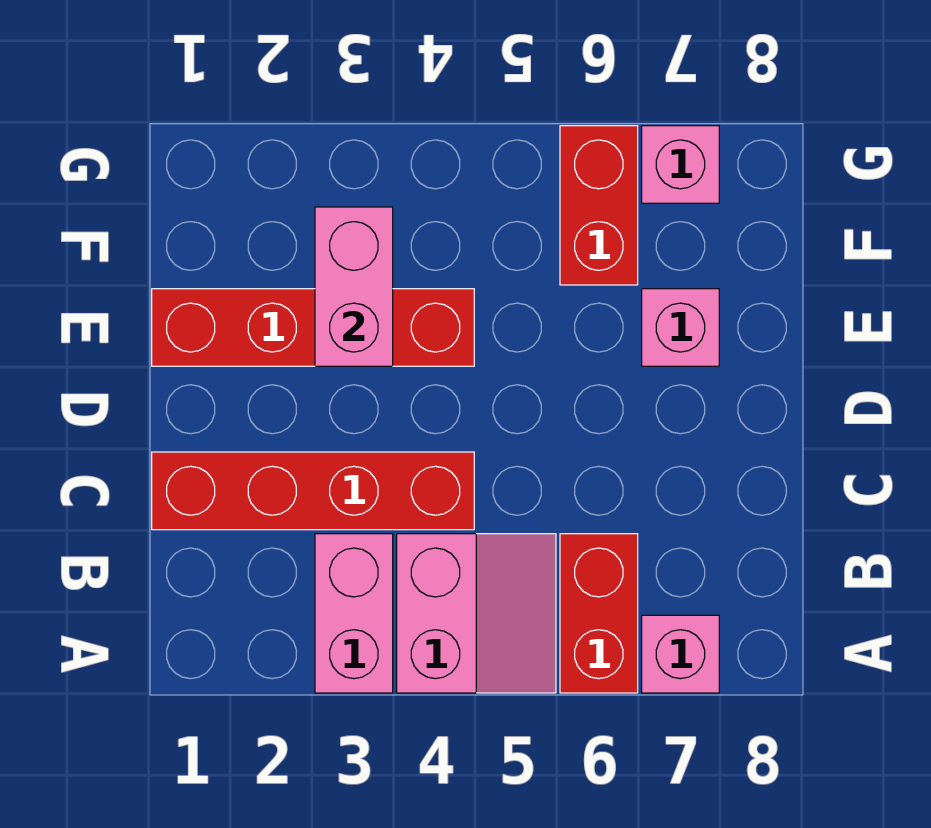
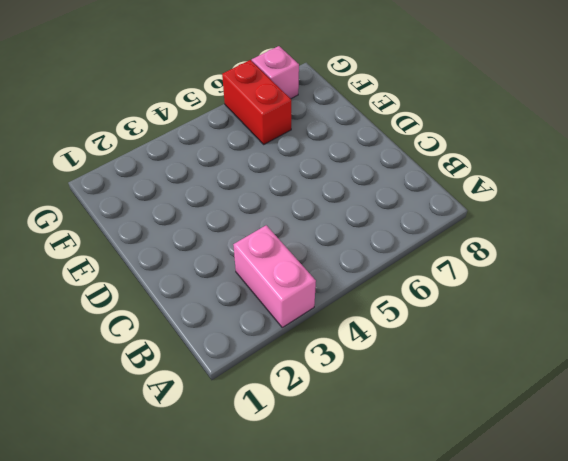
none -> pink slope A4:B5 level 1 top 4
none -> red brick A6:B6 level 1

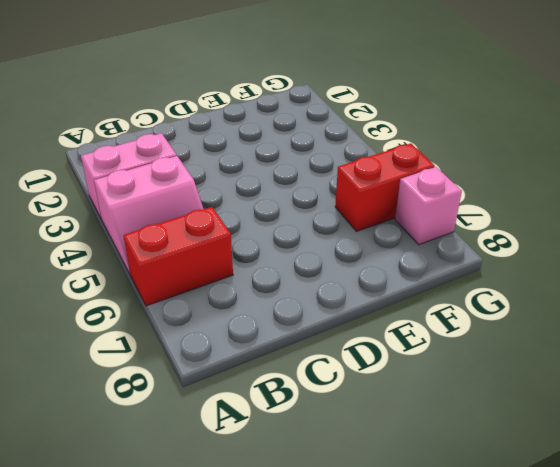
none -> pink brick A7 level 1
none -> red brick C1:C4 level 1

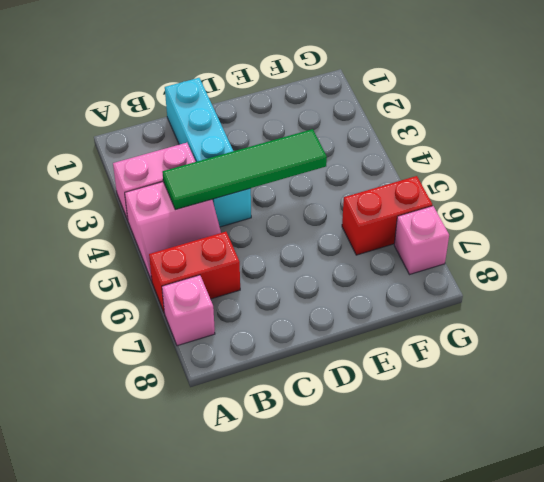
green tile B4:E4 level 2 -> none
cyan brick C1:C4 level 1 -> red brick C1:C4 level 1
none -> red brick E1:E4 level 1
none -> pink brick E7 level 1

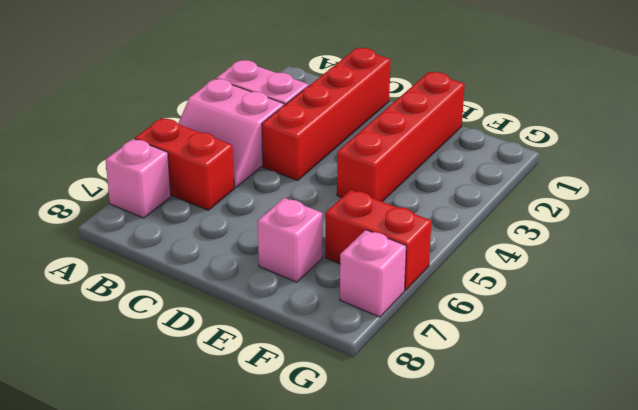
none -> pink brick E3:F3 level 2

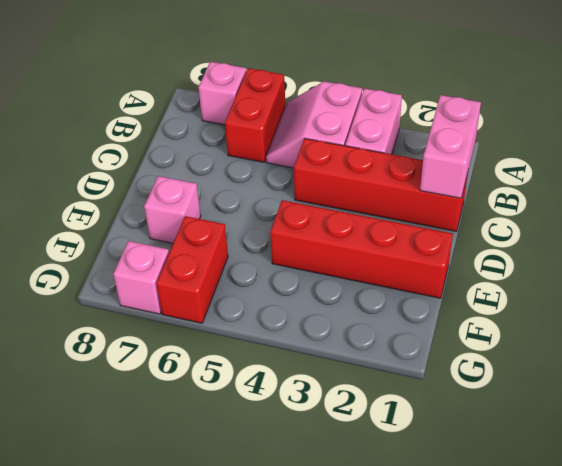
pink brick B1:C1 level 2 -> pink brick E3:F3 level 2

